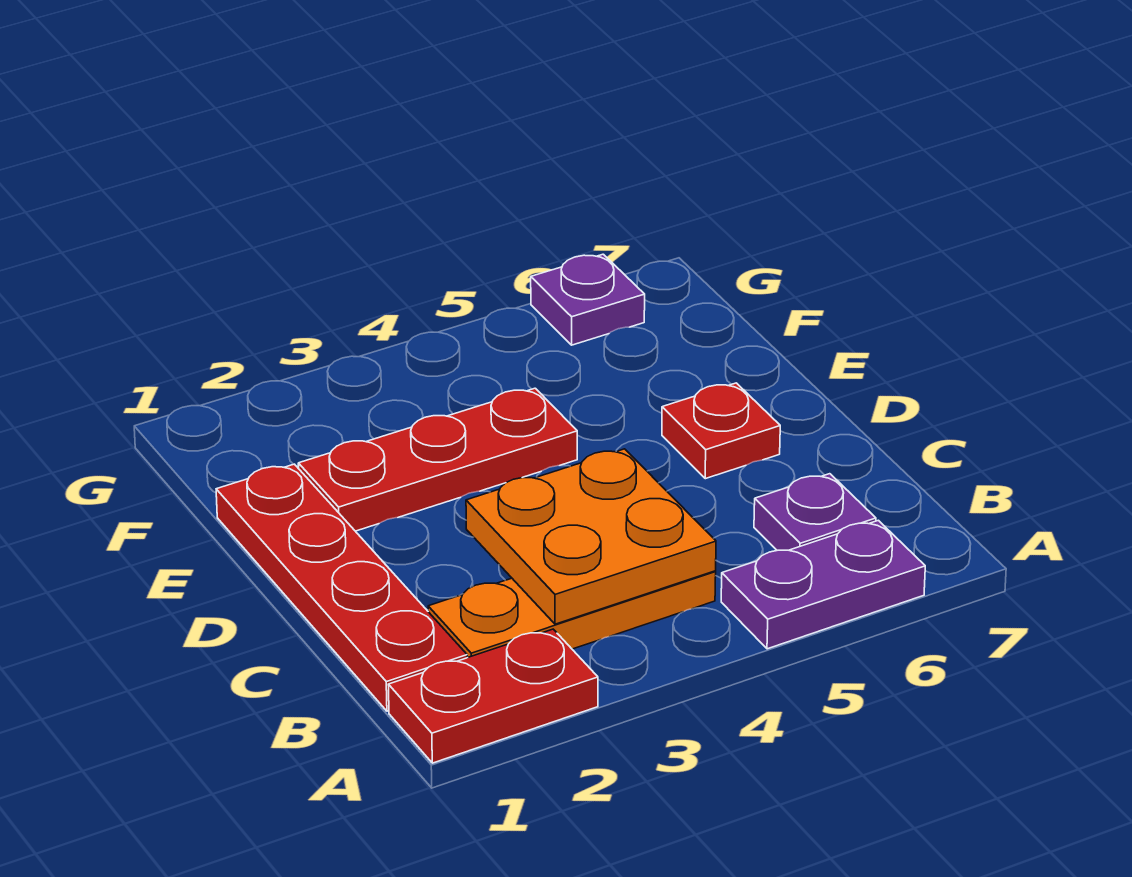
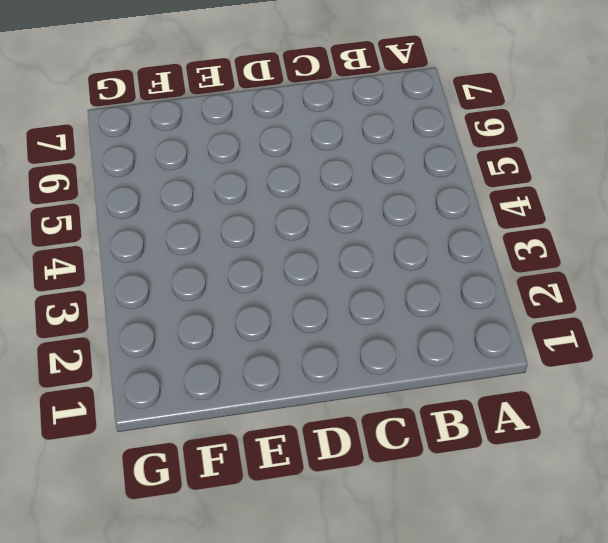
none -> red plate A1:A2 level 1
none -> purple plate A5:A6 level 1

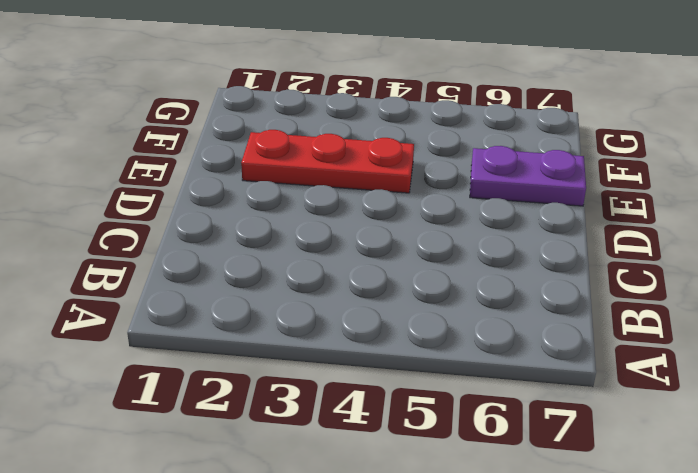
purple plate E6:E7 level 1 -> purple plate A5:A6 level 1
none -> red plate A1:A2 level 1
none -> red plate B1:E1 level 1

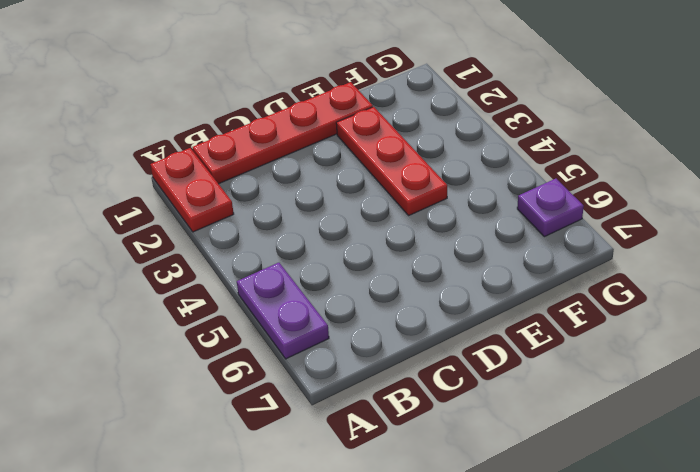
none -> orange plate B2:B4 level 1
none -> purple plate B6 level 1

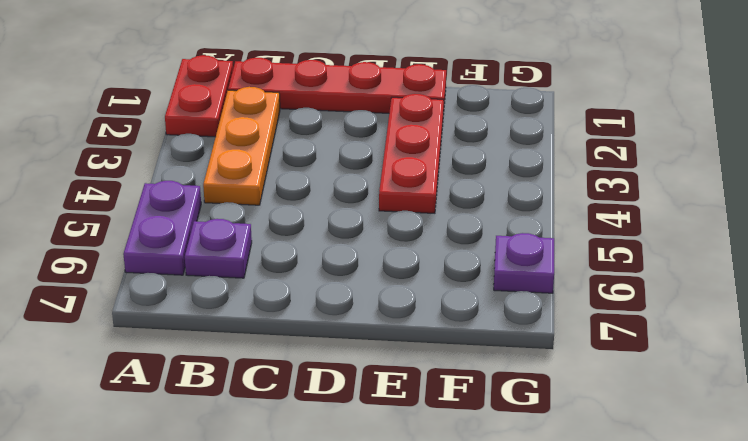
none -> red plate D6 level 1
none -> orange plate B3:C4 level 2

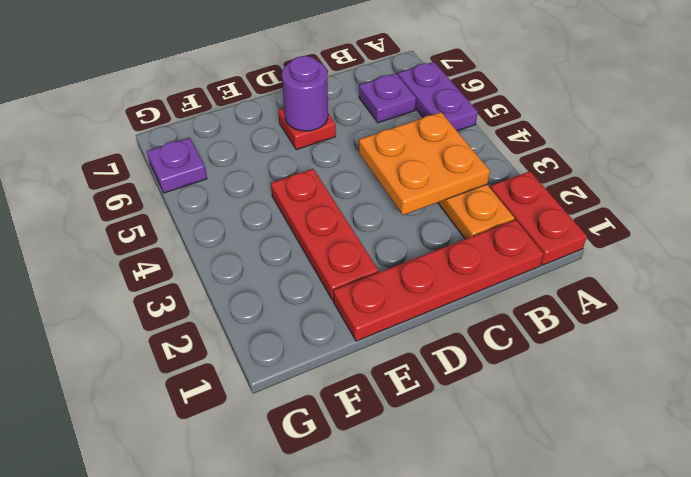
purple round brick D6 level 2 -> none

